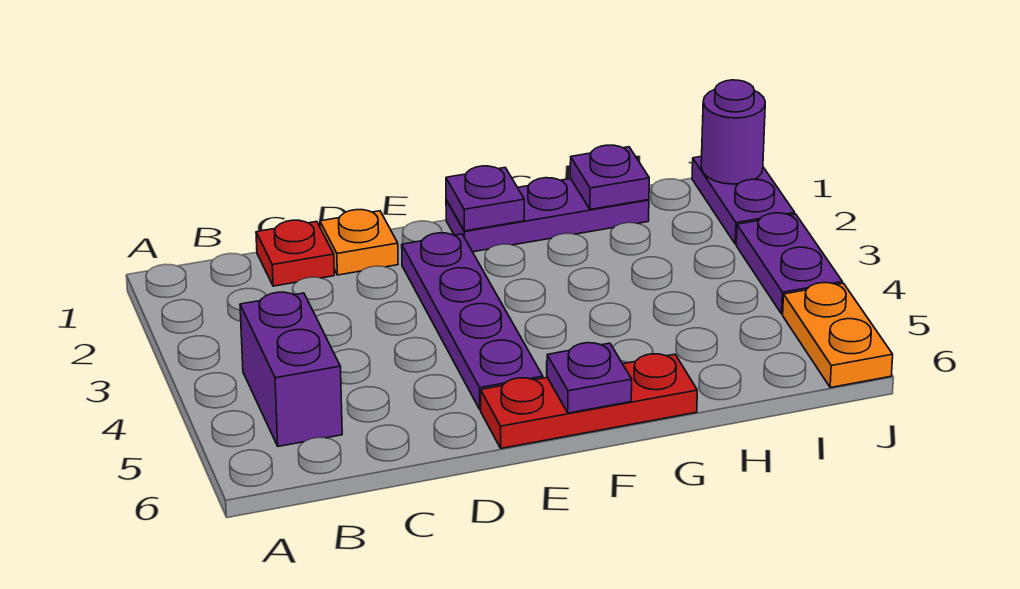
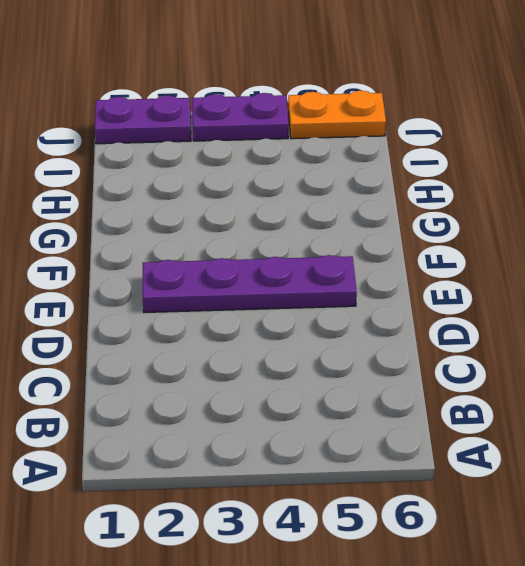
none -> purple brick B4:B5 level 1
none -> red plate C1 level 1
none -> orange plate D1 level 1

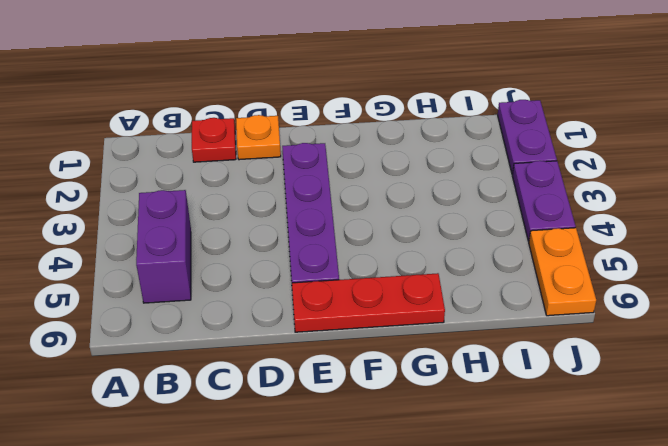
none -> purple plate F1:H1 level 1
none -> purple plate F1 level 2
none -> purple plate F6 level 2

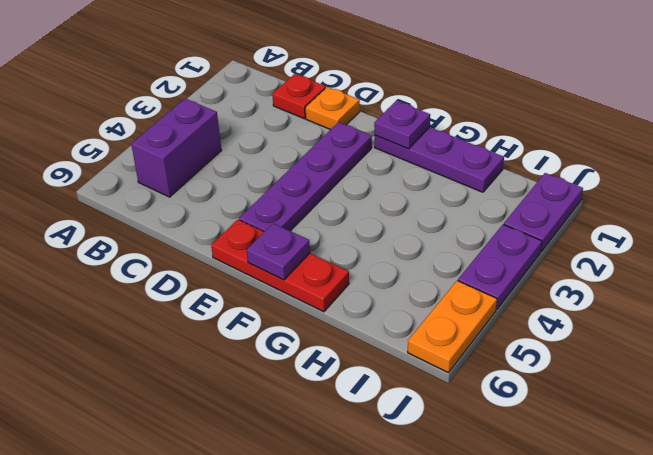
none -> purple plate H1 level 2
none -> purple round brick J1 level 2

